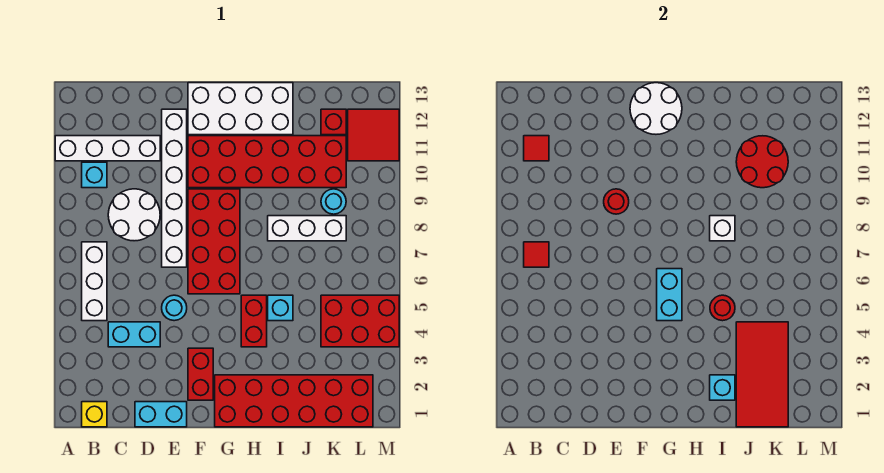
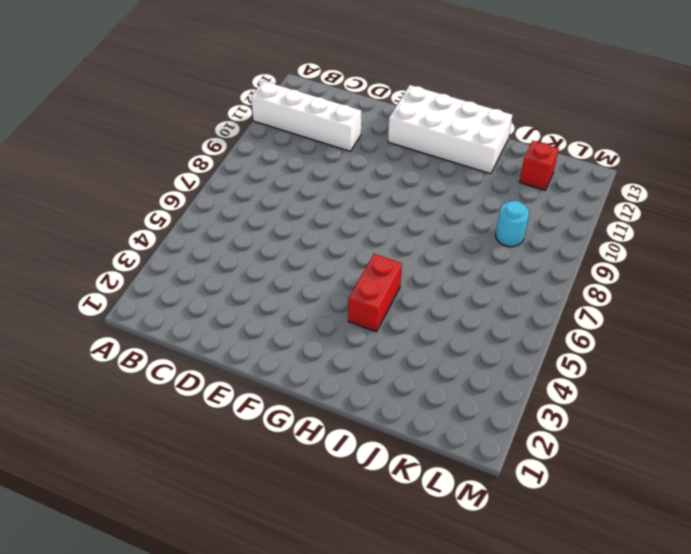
none -> yellow brick B1 level 1
none -> white brick B5:B7 level 1
none -> cyan brick B10 level 1
none -> cyan brick C4:D4 level 1

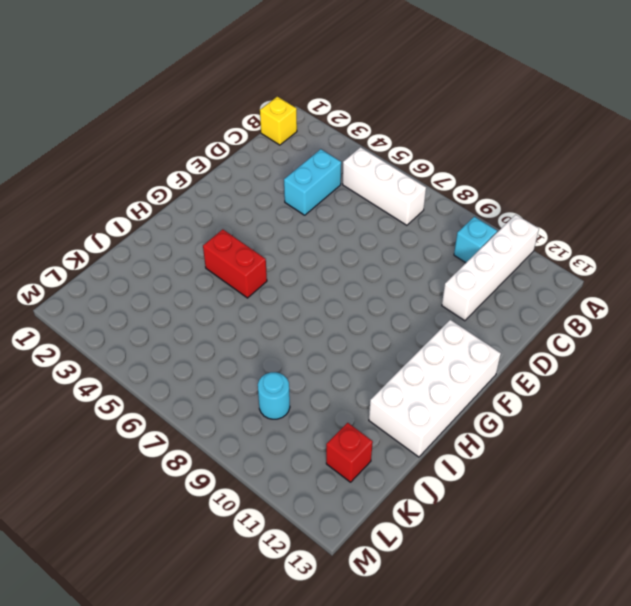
none -> white round brick C8:D9 level 1
none -> cyan brick D1:E1 level 1
none -> cyan round brick E5 level 1
none -> white brick E7:E12 level 1

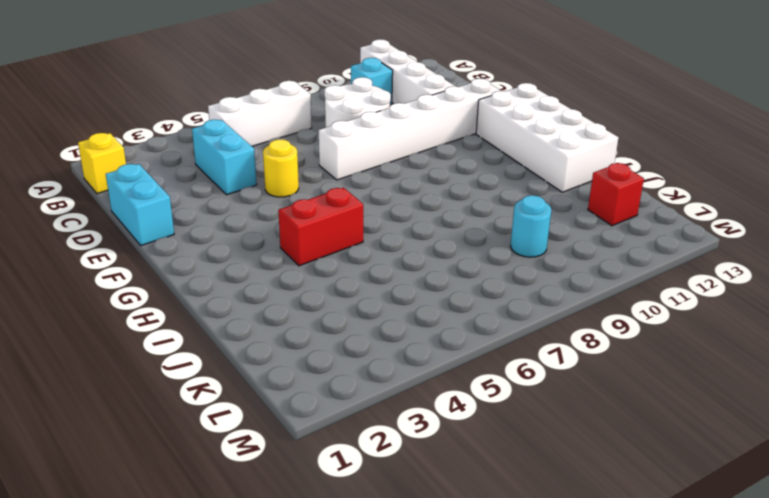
yellow round brick E5 level 1 -> cyan round brick E5 level 1
none -> red brick F2:F3 level 1
none -> red brick F6:G9 level 1
none -> red brick F10:K11 level 1
none -> red brick G1:L2 level 1

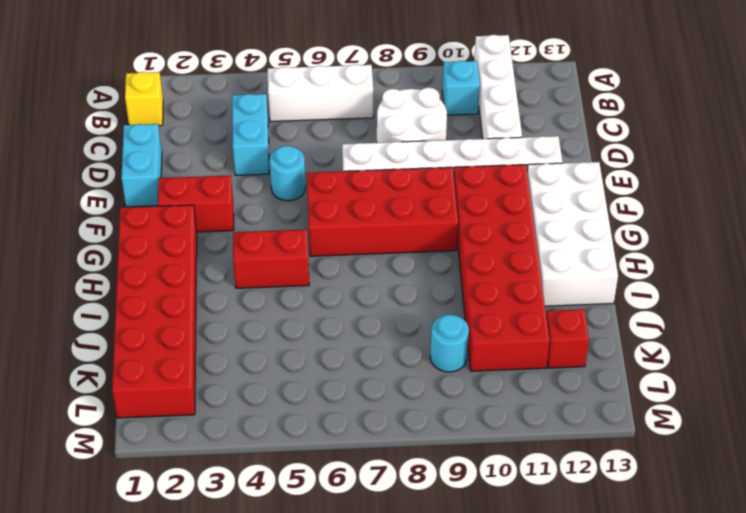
none -> cyan brick I5 level 1
none -> white brick I8:K8 level 1
none -> red brick K4:M5 level 1
none -> red tile L11:M12 level 1

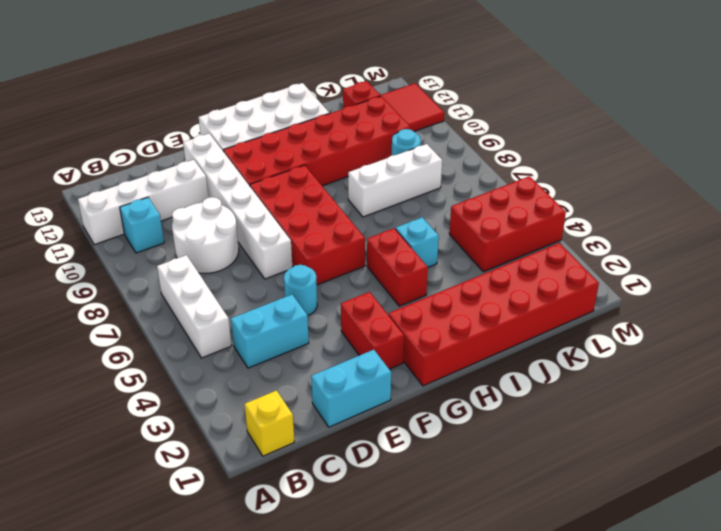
none -> red tile B7 level 2
none -> red tile B11 level 2
none -> red round brick E9 level 2
none -> white round brick F12:G13 level 2

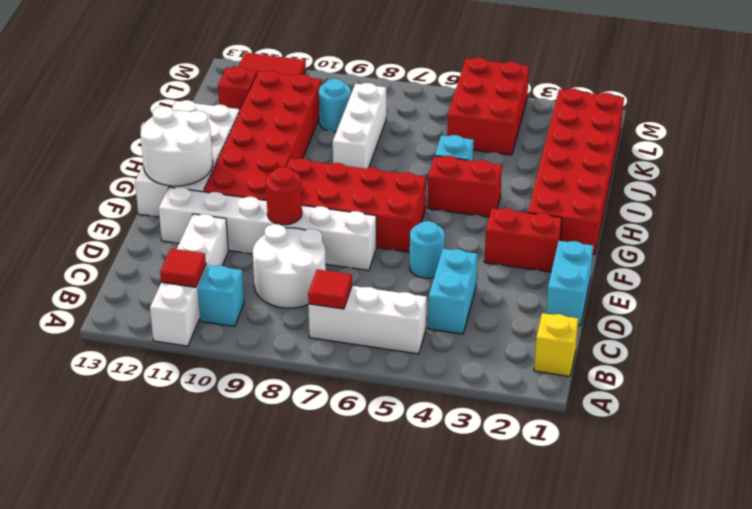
none -> cyan brick G5:G6 level 2
none -> cyan brick I2 level 2
none -> red round brick I5 level 2
none -> white brick I8 level 2

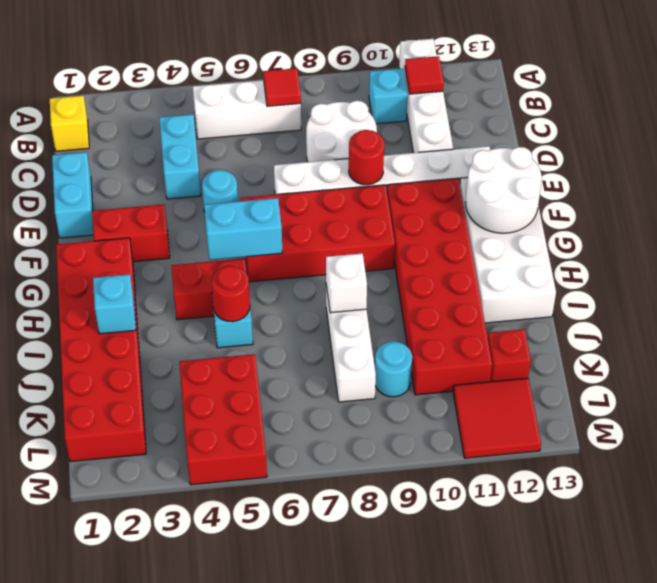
none -> red tile J1:K4 level 2
none -> red round brick J10:K11 level 2

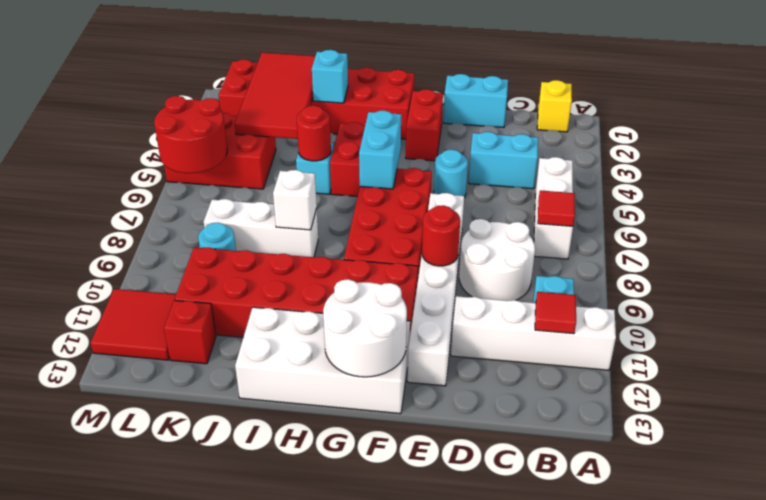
red round brick L5:M6 level 2 -> red round brick J10:K11 level 2

